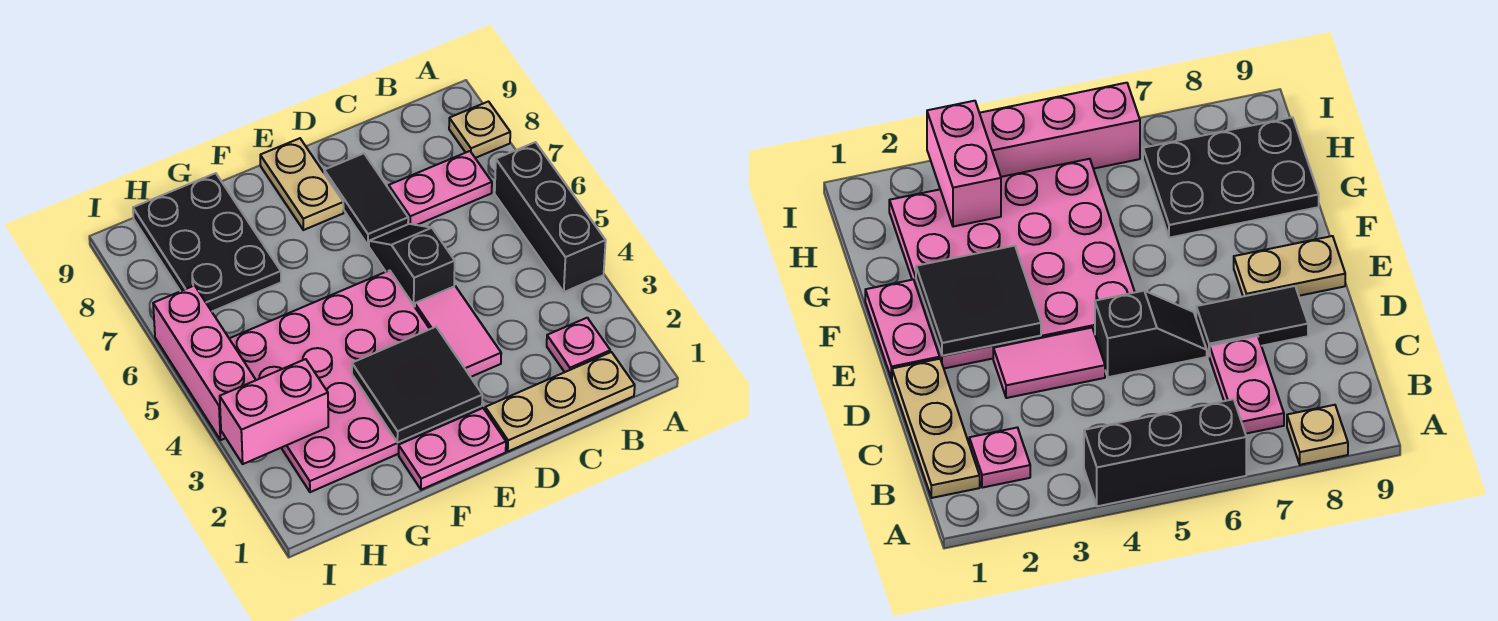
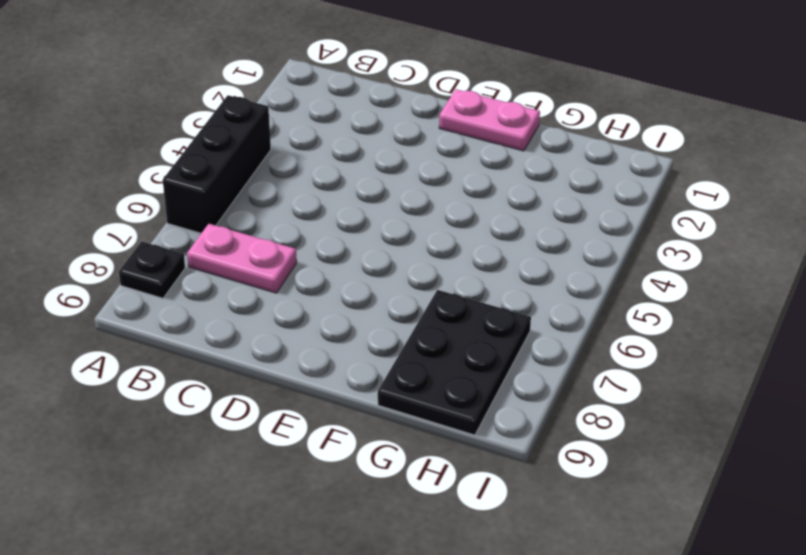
black plate A8 level 1 -> tan plate A8 level 1
none -> tan plate B1:D1 level 1
none -> pink plate B2 level 1
none -> pink tile D3:D4 level 1

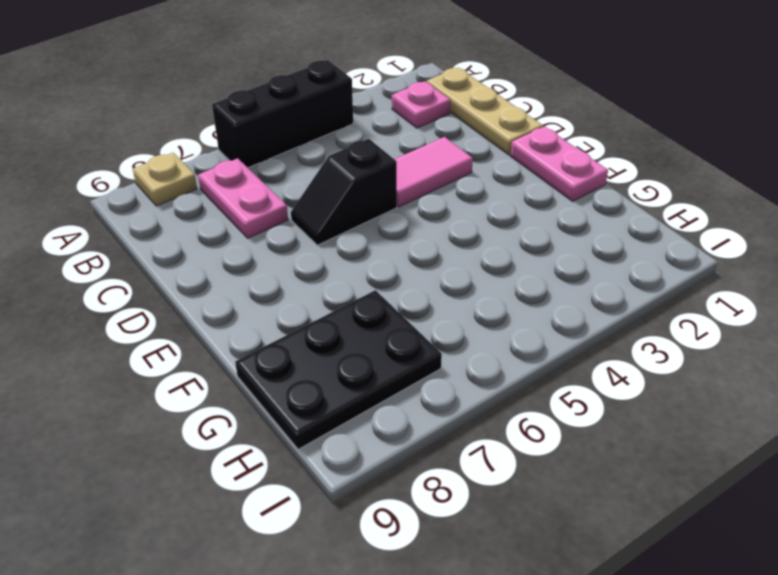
none -> black tile D7:D8 level 1
none -> pink plate E2:H5 level 1
none -> tan plate E8:E9 level 1

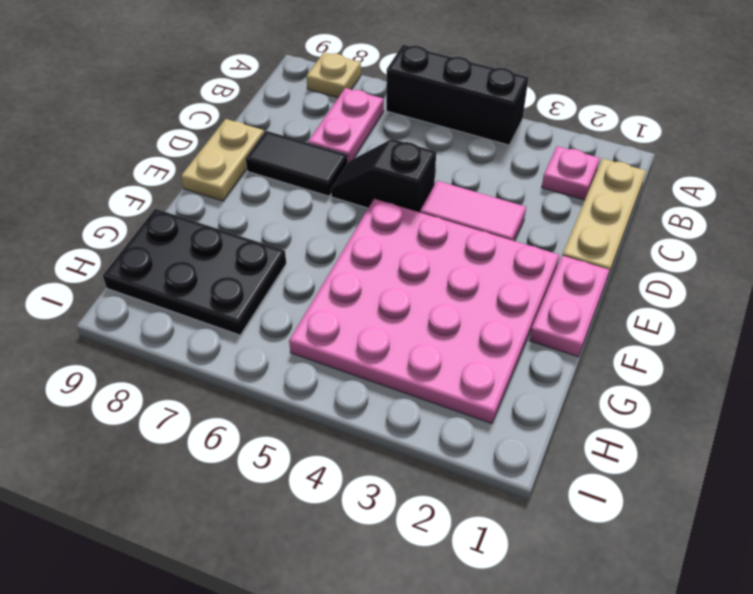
tan plate D9:E9 level 1 -> tan plate E8:E9 level 1
none -> pink brick I4:I6 level 1
none -> black tile E2:F3 level 2
none -> pink brick H3:I3 level 2

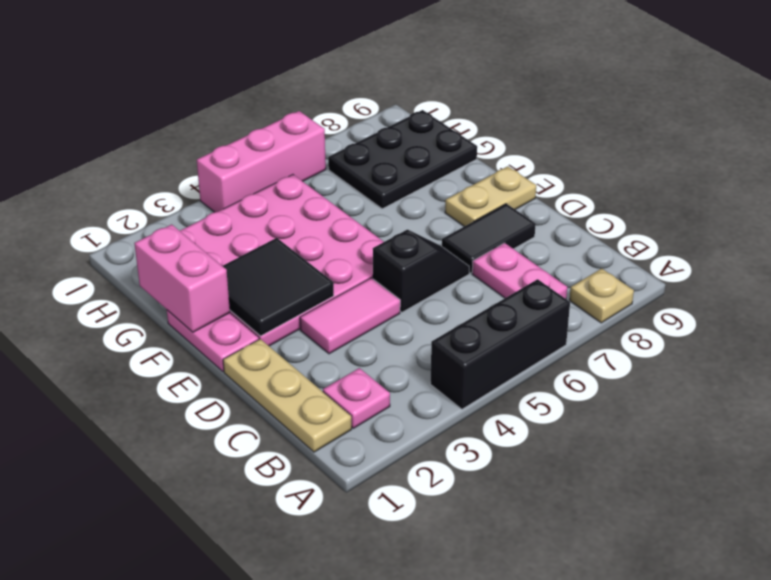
pink brick F1:G1 level 2 -> pink brick H3:I3 level 2

